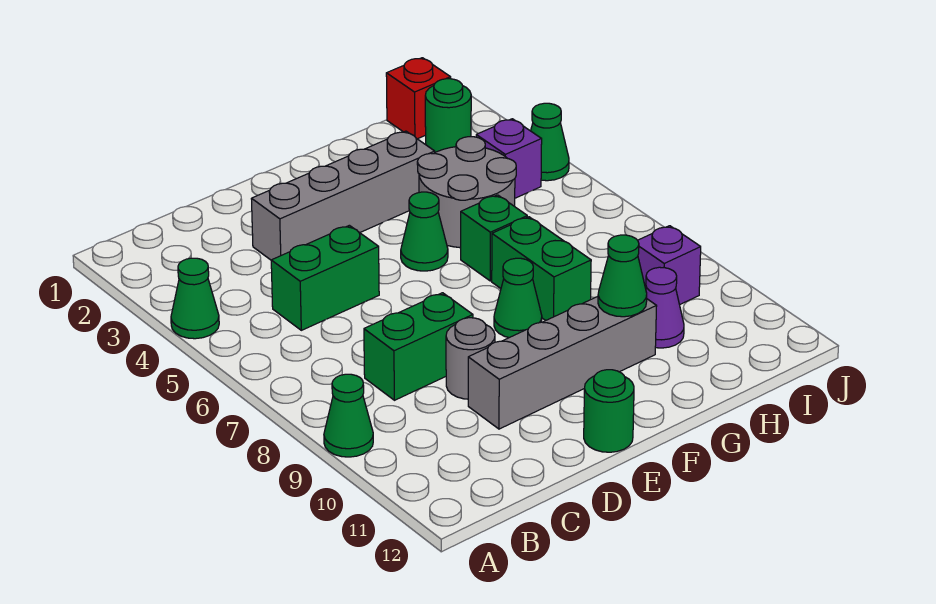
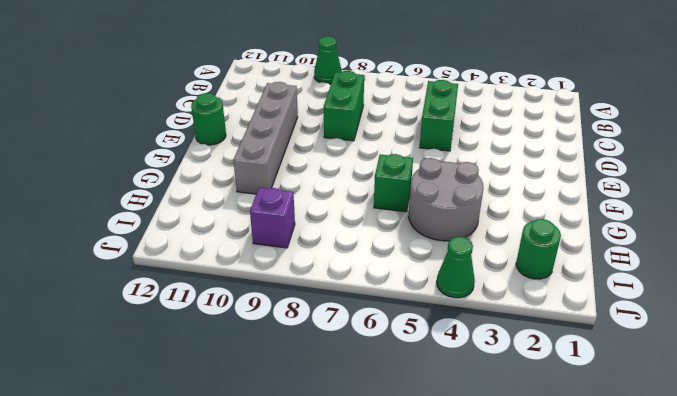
none -> green cone A4 level 1
none -> grey brick D3:G3 level 1
none -> grey round brick D9 level 1

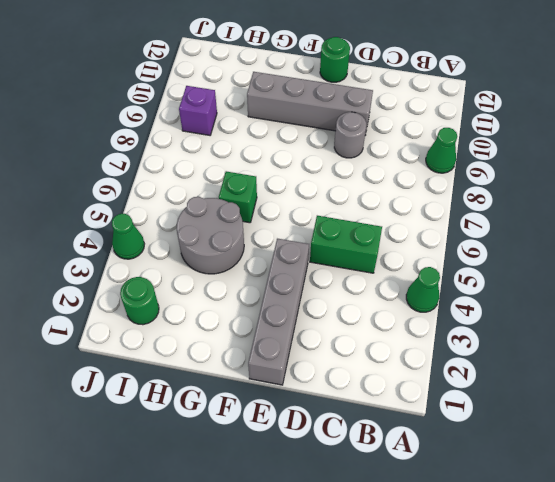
grey brick E1:E4 level 1 -> grey brick D3:G3 level 1
none -> green brick C8:D8 level 1
none -> green cone F5 level 1
none -> green cone F8 level 1

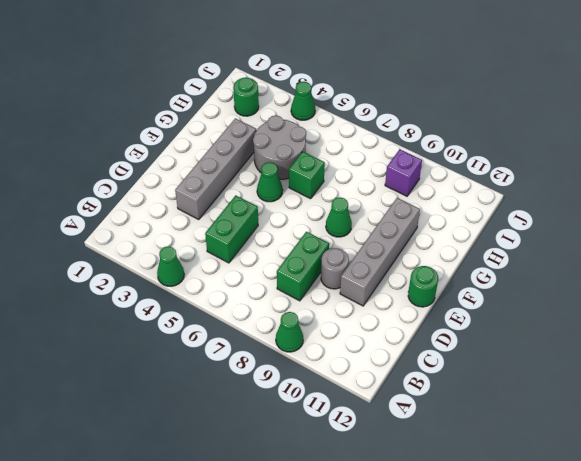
none -> green brick G7:G8 level 1
none -> purple cone H10 level 1
none -> red brick I1 level 1

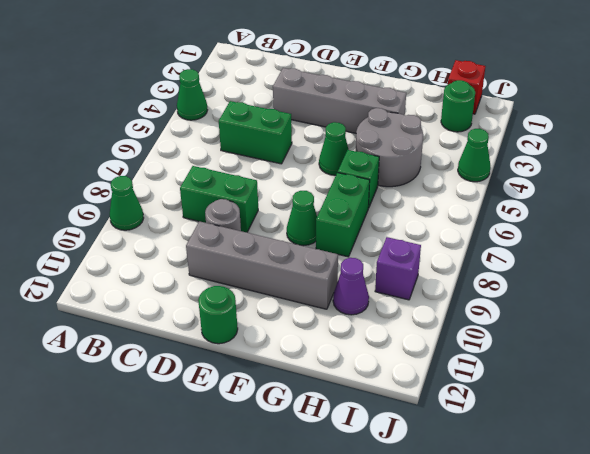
none -> purple brick I4 level 1
none -> green cone G10 level 2

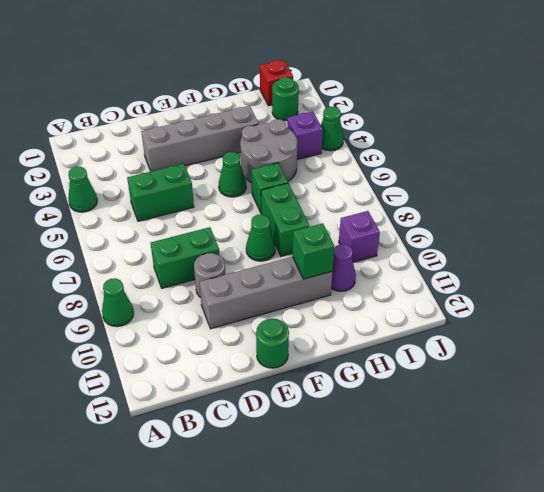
green brick G10 level 2 -> green cone G10 level 2

